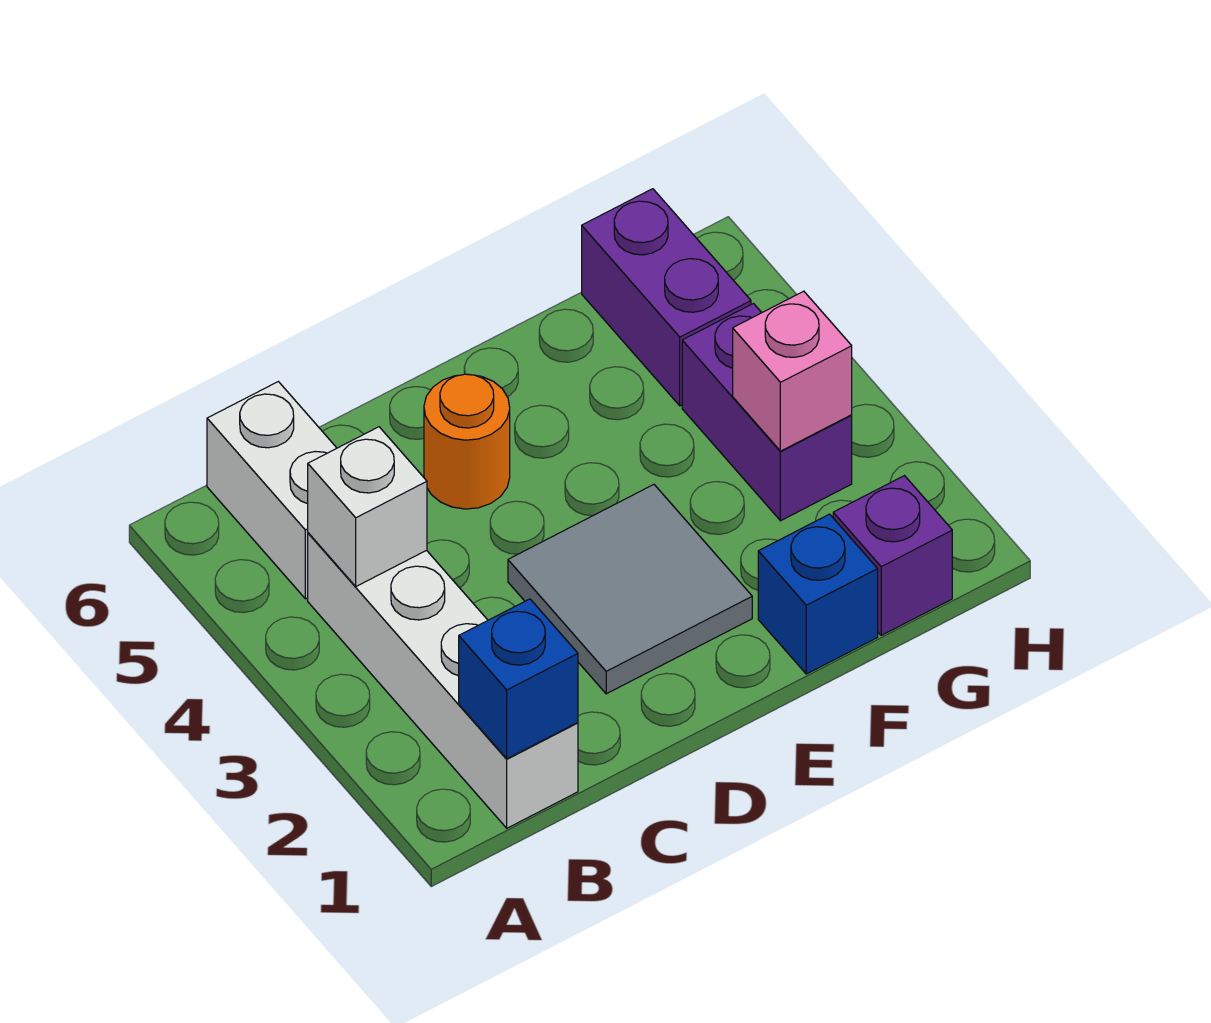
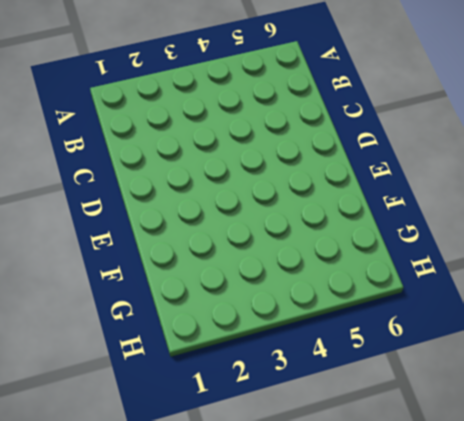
none -> white brick B1:B4 level 1
none -> white brick B5:B6 level 1

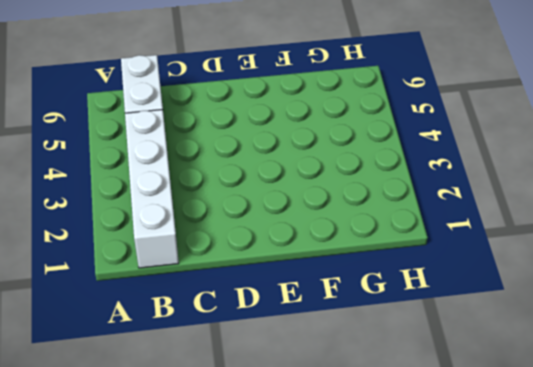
none -> grey tile D2:E3 level 1
none -> orange round brick D5 level 1

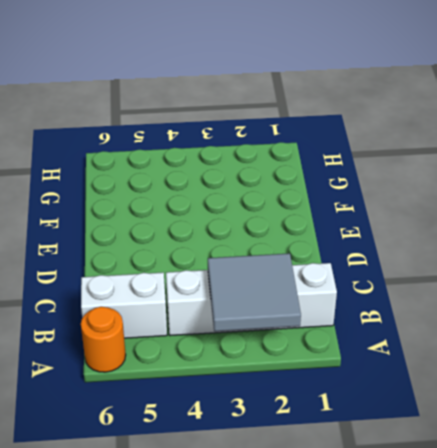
grey tile A2:B3 level 2 -> grey tile D2:E3 level 1
orange round brick A6 level 1 -> orange round brick D5 level 1
none -> blue brick F1 level 1
none -> purple brick G1 level 1

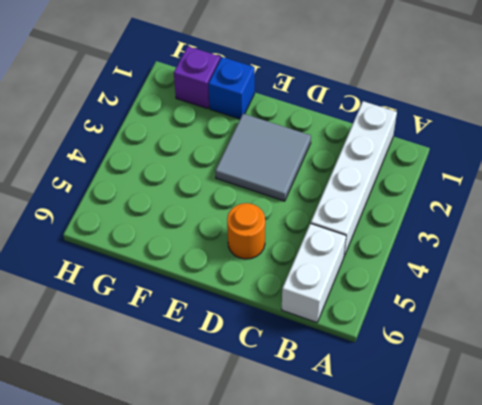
none -> purple brick G3:G4 level 1
none -> purple brick G5:G6 level 1

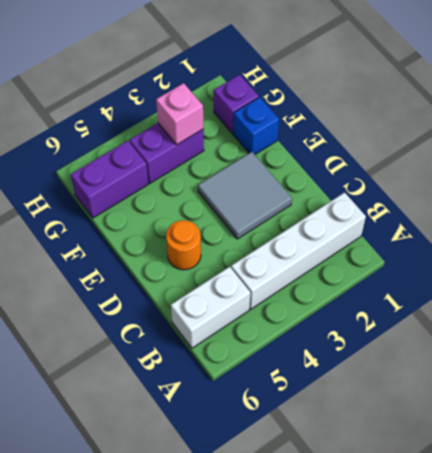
none -> blue brick B1 level 2
none -> white brick B4 level 2

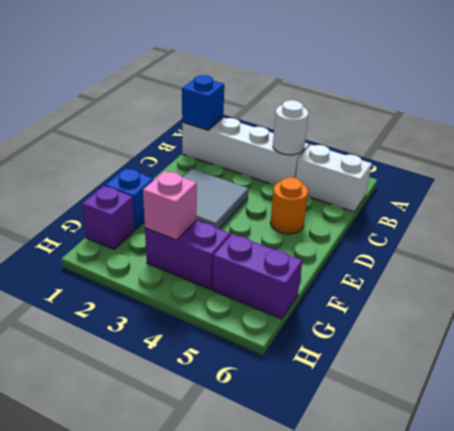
white round brick B4 level 2 -> white brick B4 level 2

